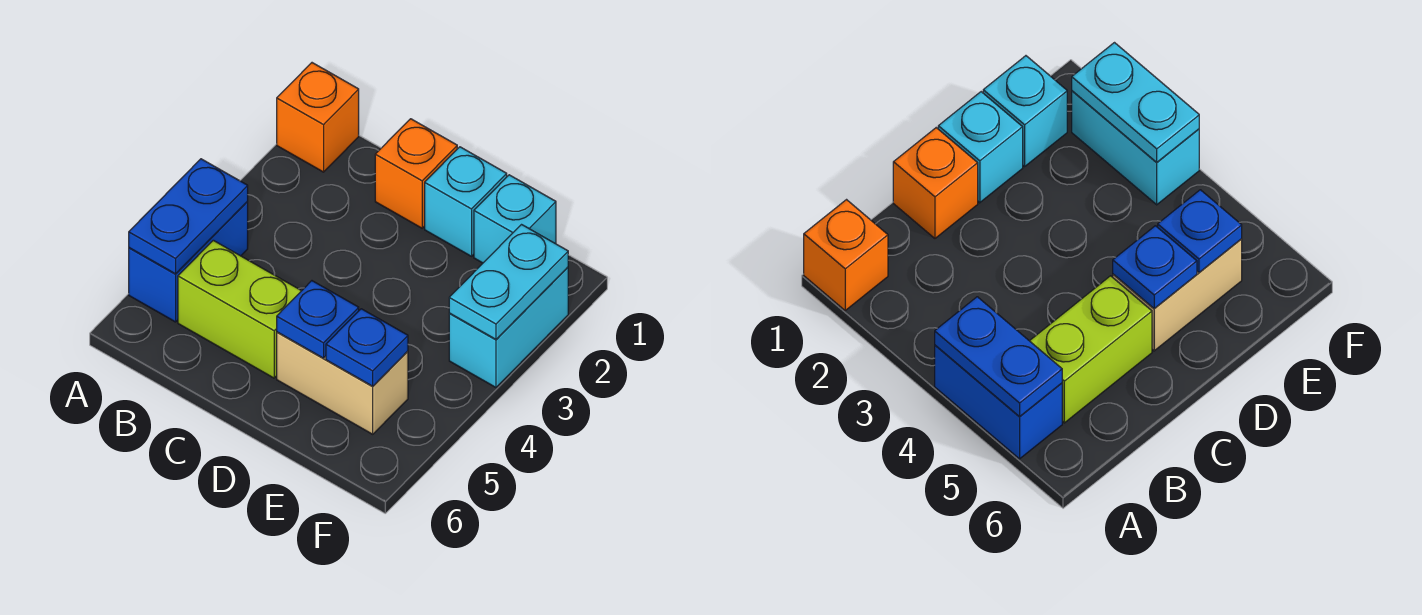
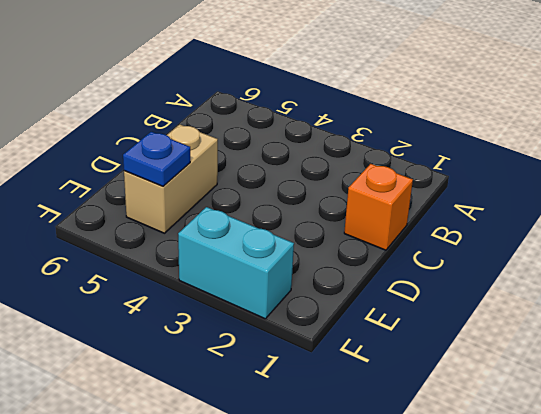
none -> orange brick A1 level 1
none -> blue brick A4:A5 level 1
none -> lime brick B5:C5 level 1

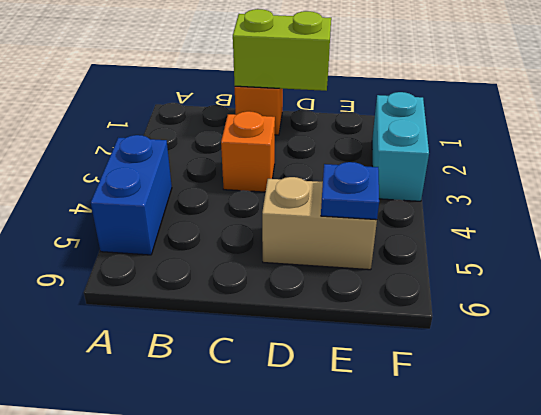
lime brick C1:D1 level 2 -> lime brick B5:C5 level 1
orange brick C3 level 1 -> orange brick A1 level 1
none -> cyan brick D1 level 1
none -> cyan brick E1 level 1
none -> blue plate A4:A5 level 2

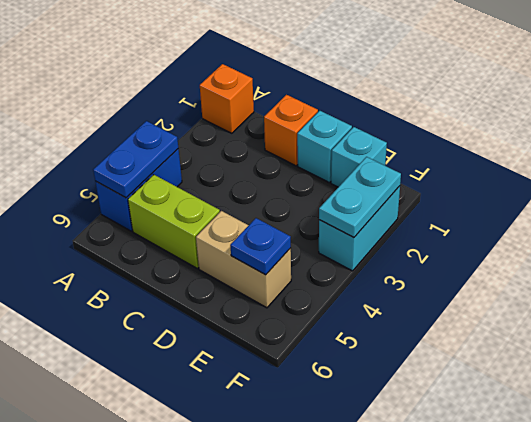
none -> blue plate D5 level 2

